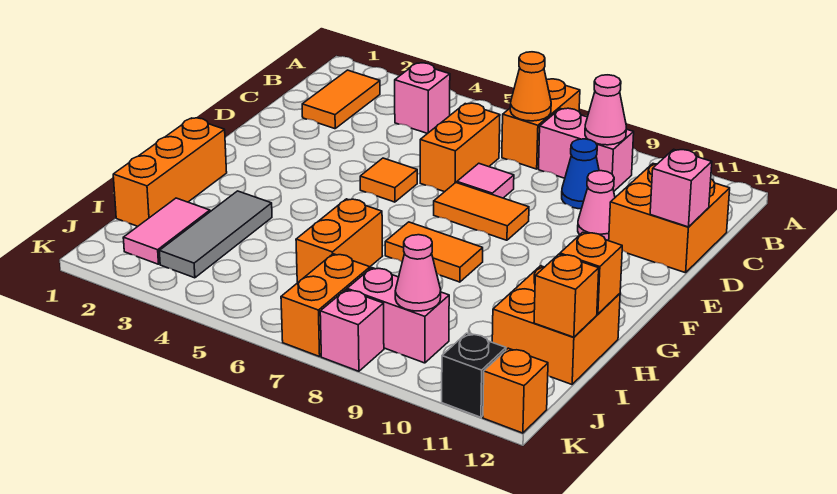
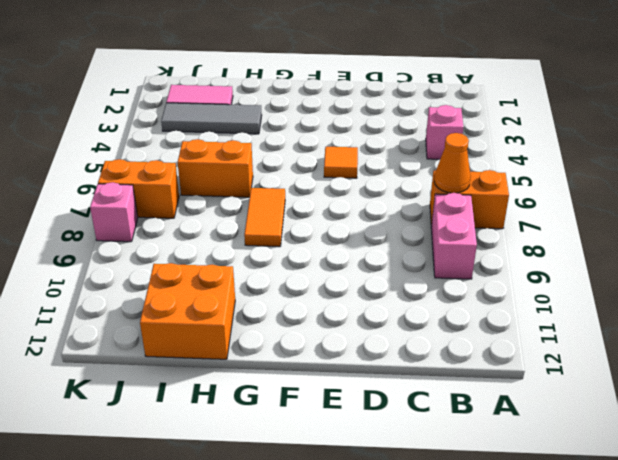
none -> orange tile B2:C2 level 1
none -> orange brick C6:D6 level 1
none -> blue cone C9 level 1

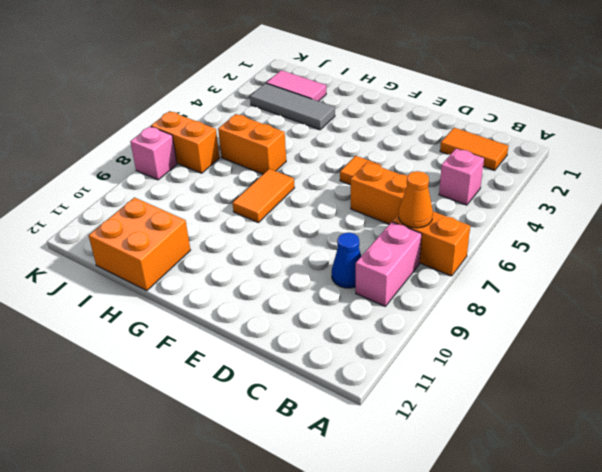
none -> orange brick C11:D12 level 1
none -> pink tile D7 level 1
none -> pink cone D10 level 1

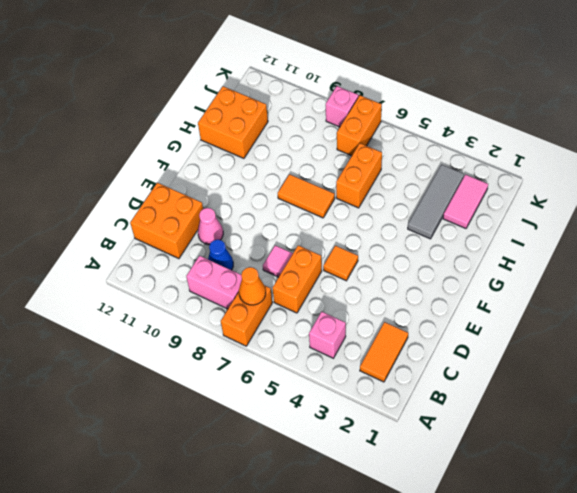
none -> orange tile E7:E8 level 1
none -> orange brick G1:I1 level 1
none -> pink brick J8:J9 level 1

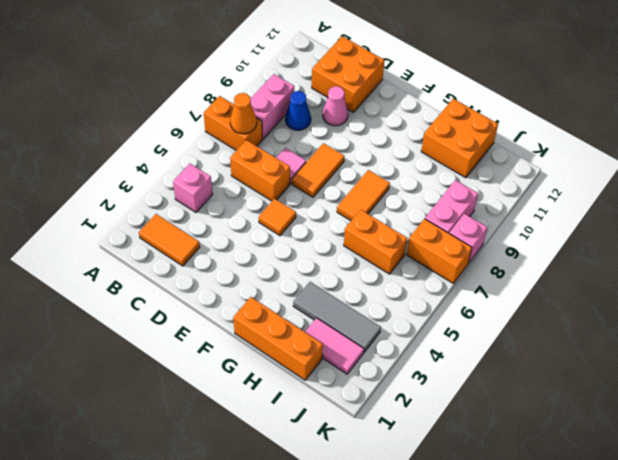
none -> black brick K11 level 1
none -> orange brick K12 level 1
none -> pink cone B9 level 2

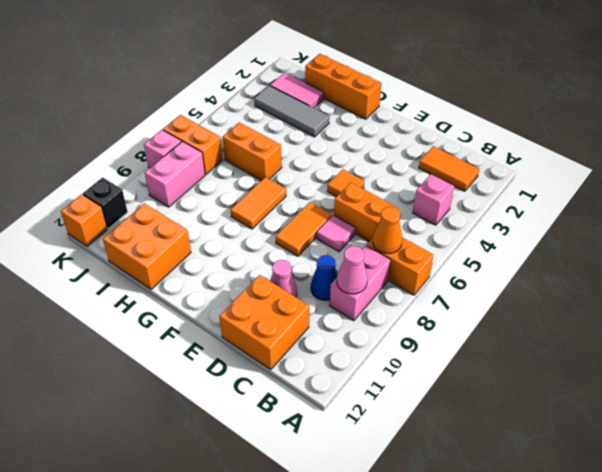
none -> pink brick D12 level 2
none -> orange brick H12 level 2
none -> orange brick I12 level 2

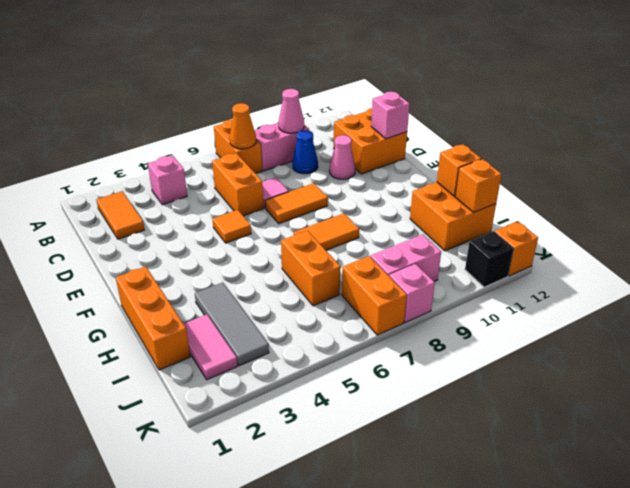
none -> pink cone J9 level 2

